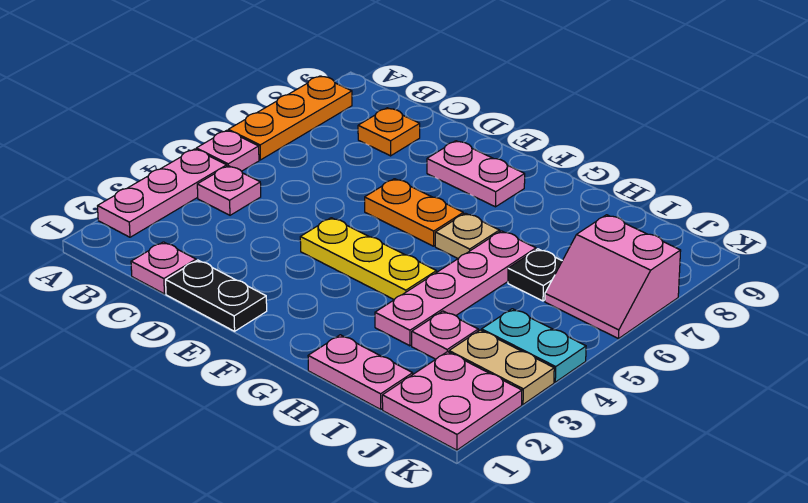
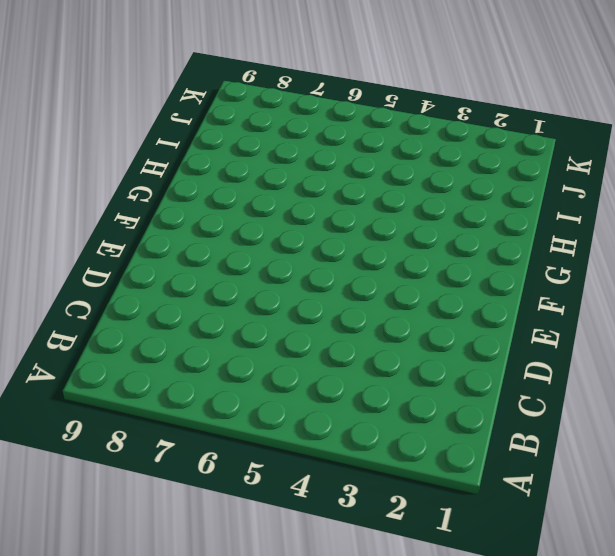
none -> pink plate A2:A4 level 1
none -> pink plate A5 level 1
none -> orange plate A6:A8 level 1

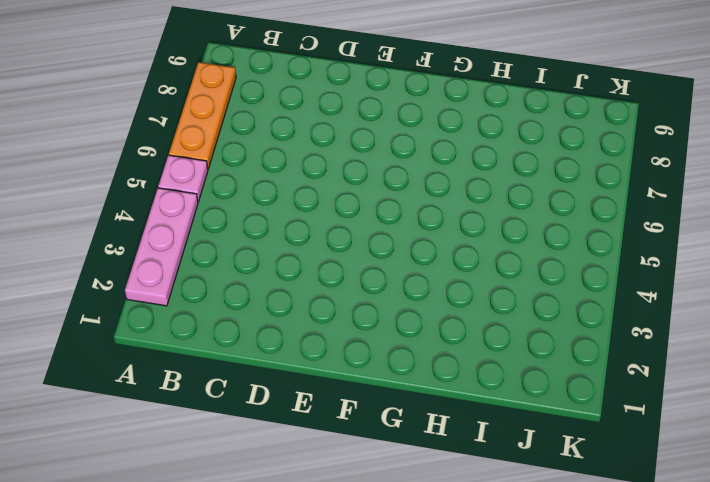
none -> pink plate B4 level 1
none -> pink plate C1 level 1
none -> orange plate C8 level 1

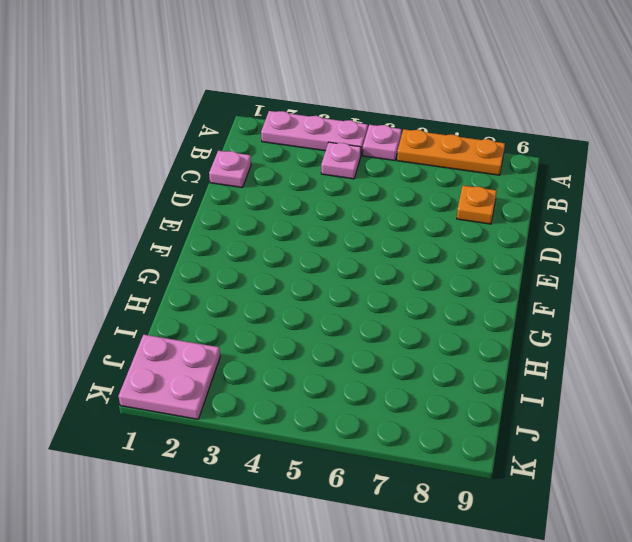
none -> black plate D1:E1 level 1
none -> yellow plate E4:G4 level 1
none -> orange plate E6:F6 level 1

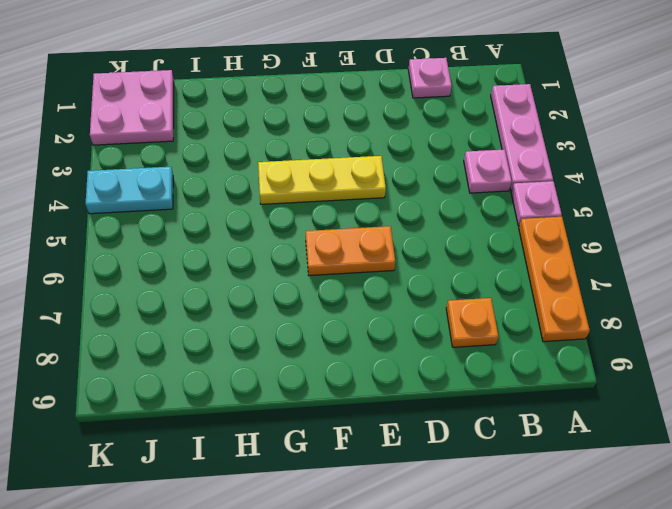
none -> black plate D1:E1 level 1
none -> pink plate E8:F8 level 1
none -> tan plate G6 level 1

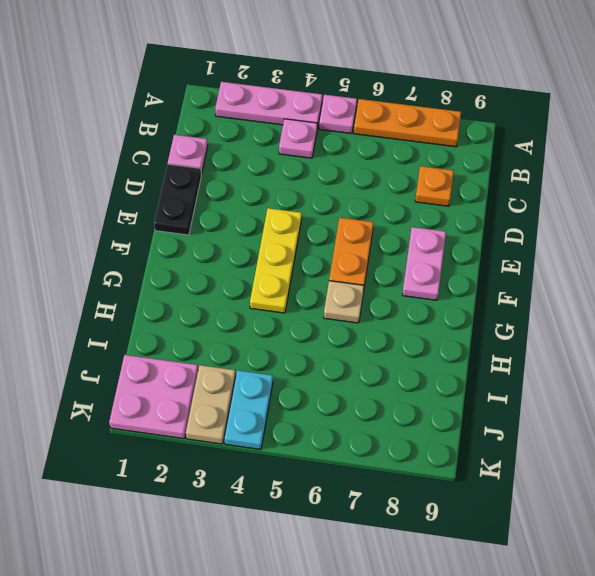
none -> pink plate H1:I1 level 1
none -> pink plate H3:H6 level 1
none -> pink plate I3 level 1

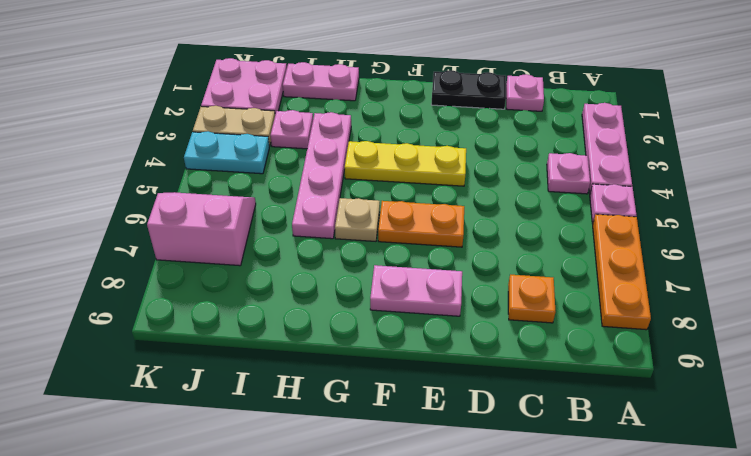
none -> black plate I6 level 1

